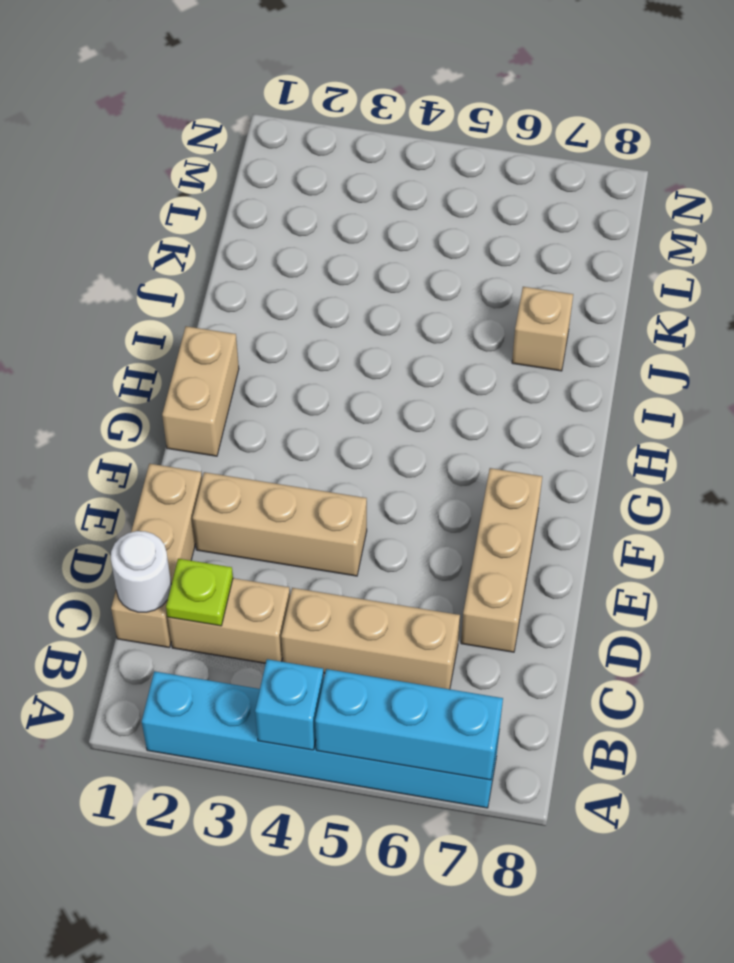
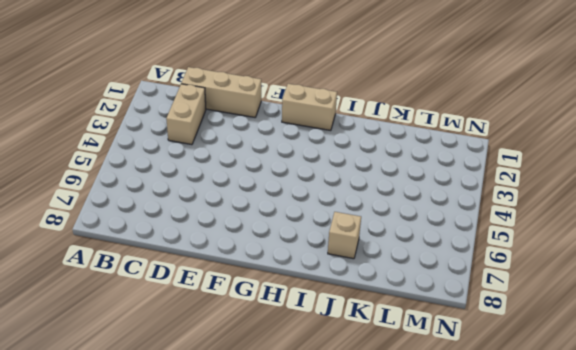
none -> cyan brick A2:A7 level 1
none -> tan brick C4:C6 level 1
none -> tan brick D7:F7 level 1

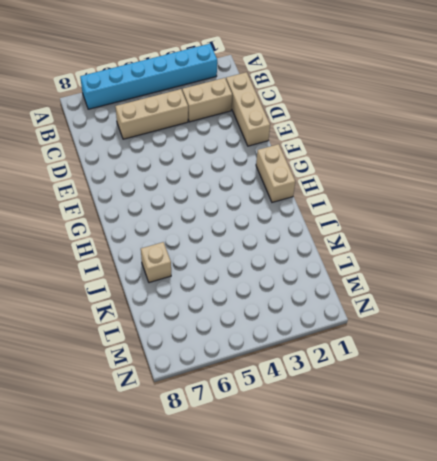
none -> tan brick D7:F7 level 1
none -> tan brick E2:E4 level 1
none -> cyan brick A4 level 2

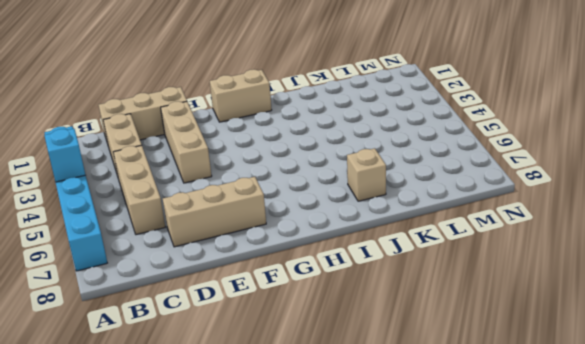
none -> cyan brick A5:A7 level 2
none -> white round brick C1 level 2
none -> lime plate C2 level 2

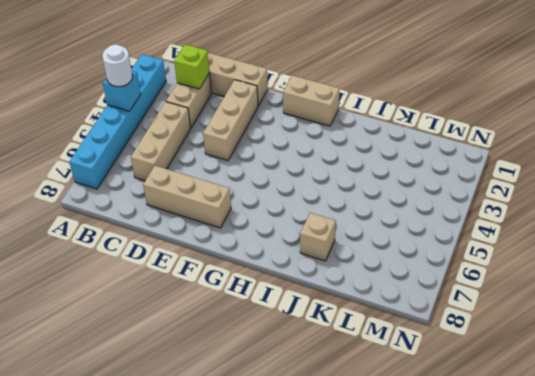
white round brick A4 level 3 -> white round brick C1 level 2
lime brick C2 level 2 -> lime plate C2 level 2
none -> cyan brick A5:A7 level 2

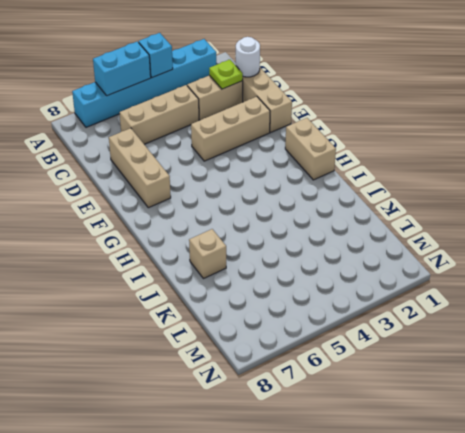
cyan brick A5:A6 level 2 -> cyan brick A5:A7 level 2

